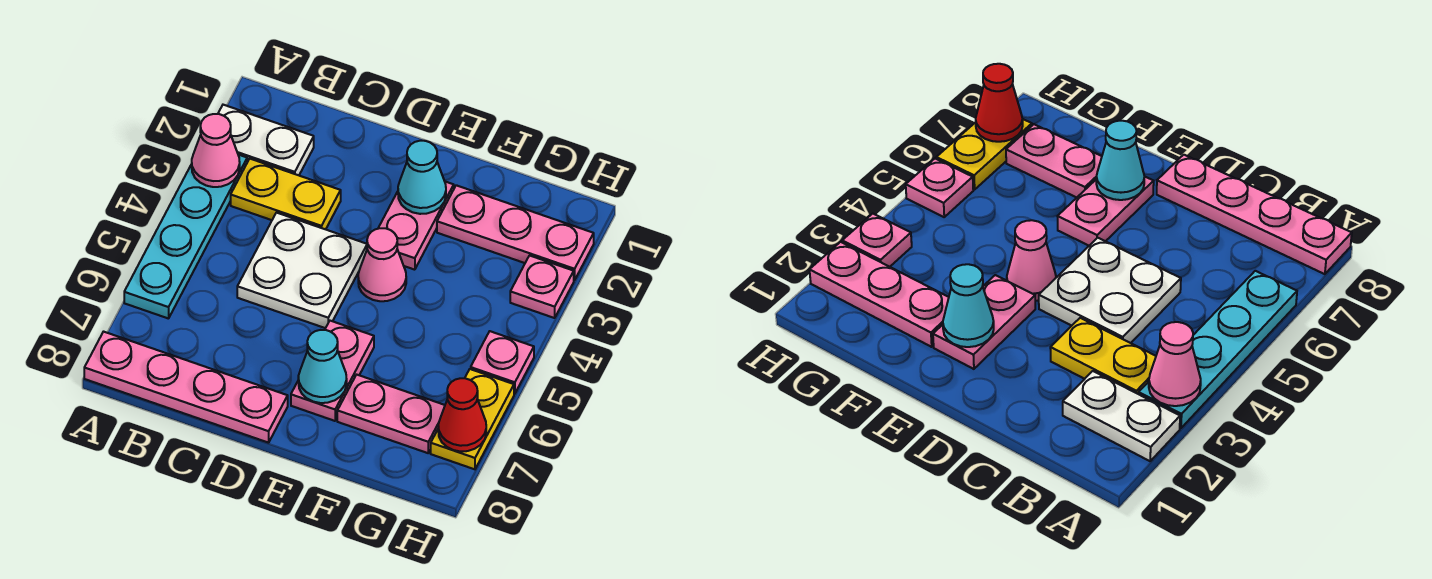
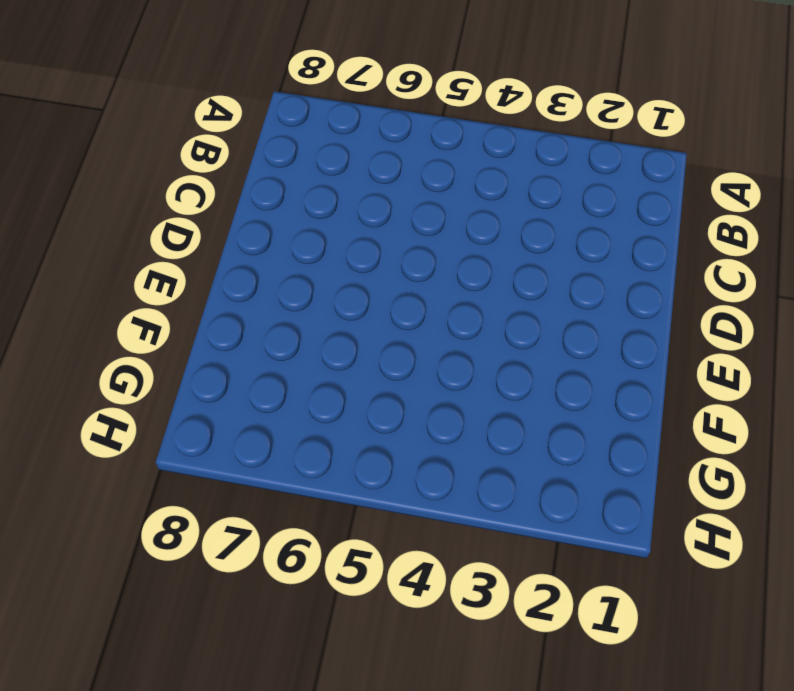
none -> white plate A2:B2 level 1
none -> cyan plate A3:A6 level 1
none -> pink plate A8:D8 level 1

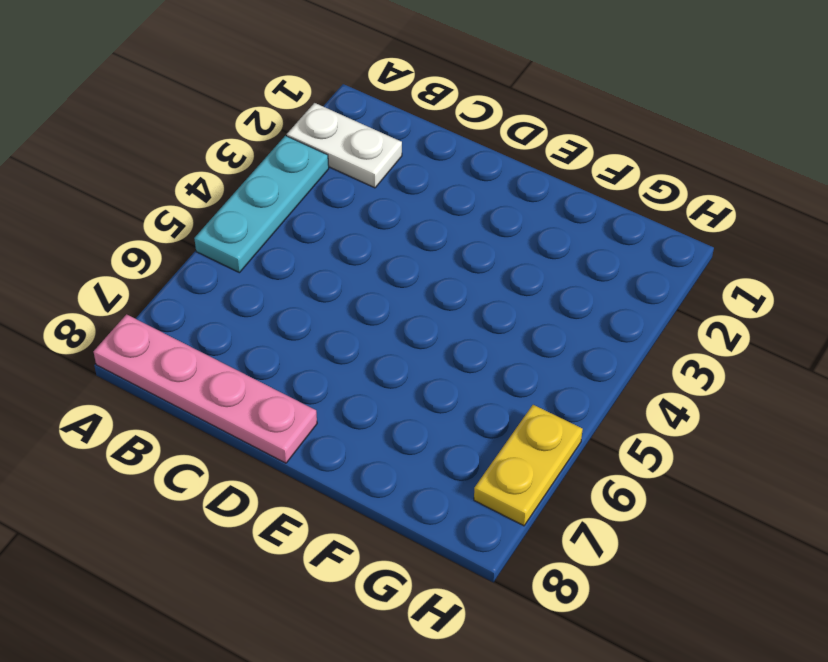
cyan plate A3:A5 level 1 -> cyan plate A3:A6 level 1
none -> yellow plate B3:C3 level 1
none -> white plate C4:D5 level 1
none -> pink plate E2:E3 level 1

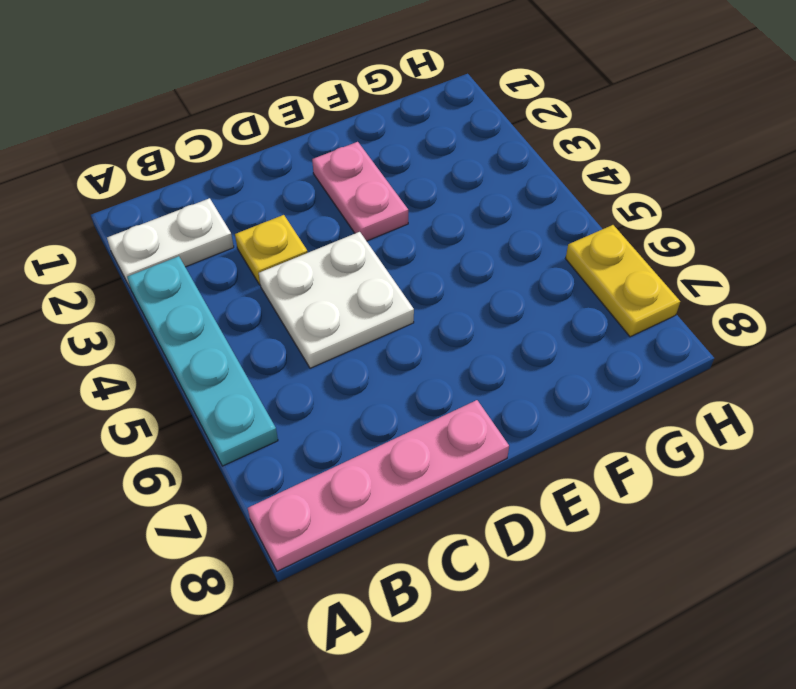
yellow plate C3 level 1 -> yellow plate B3:C3 level 1
none -> pink cone E4 level 1
none -> pink plate E6:E7 level 1
none -> pink plate F2:H2 level 1

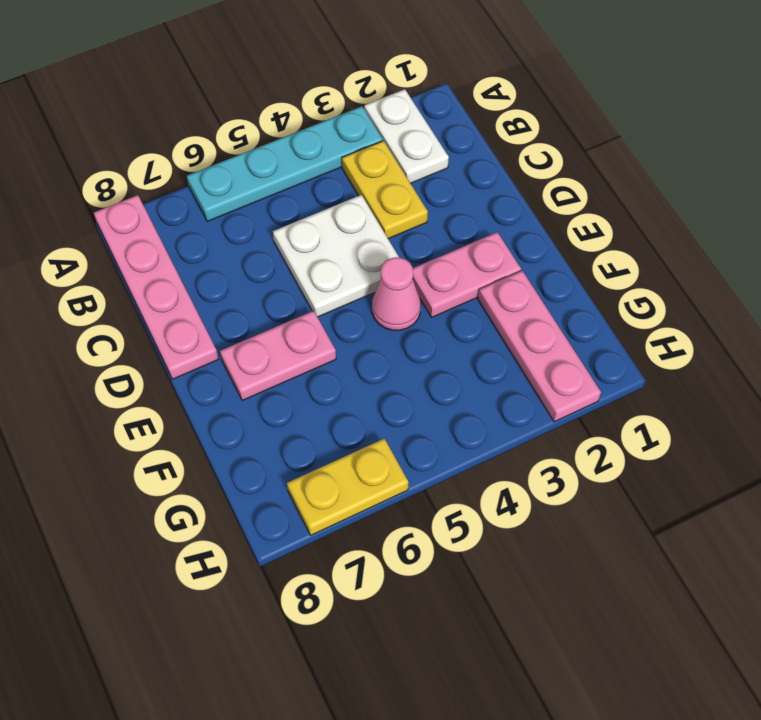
none -> pink plate F7:G7 level 1
none -> pink plate H3 level 1
none -> pink plate H5 level 1

